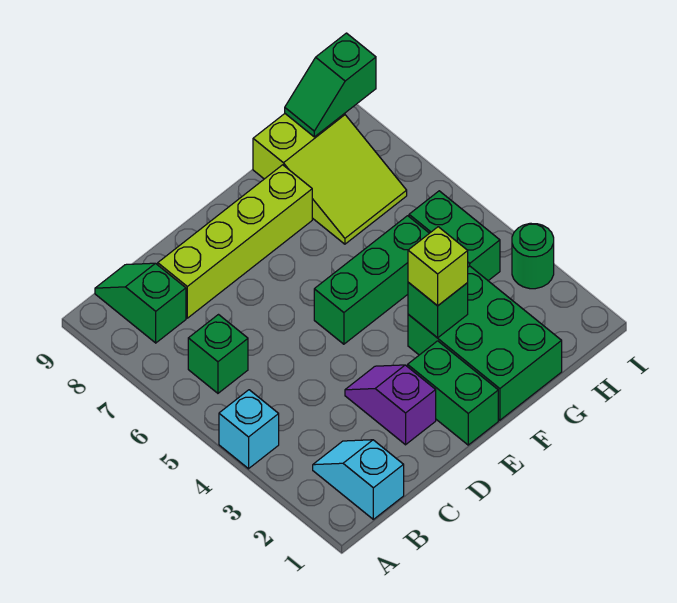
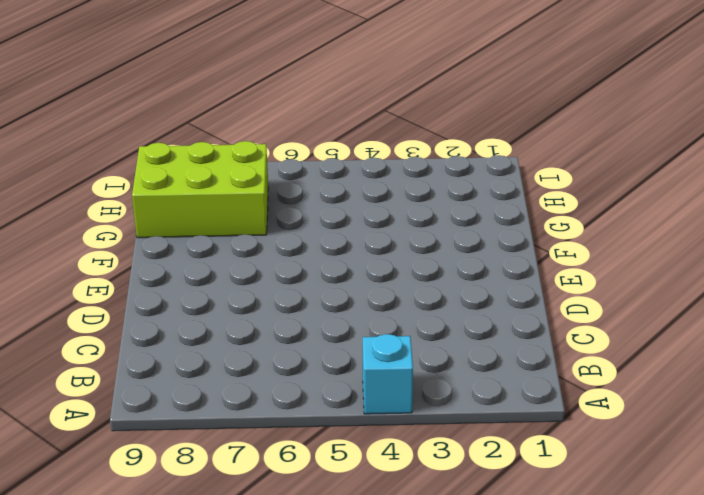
lime brick G7:H9 level 1 -> lime slope G7:H9 level 1 top 9
none -> cyan slope B1:B2 level 1 top 1
none -> green brick B6 level 1
none -> green slope B8:B9 level 1 top 8

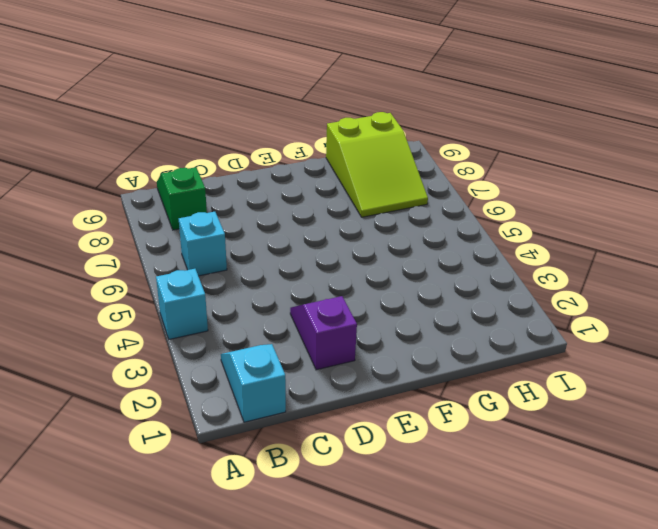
cyan brick B6 level 1 -> green brick B6 level 1
none -> lime brick C8:F8 level 1
none -> green brick E1:E2 level 1
none -> green brick E5:G5 level 1

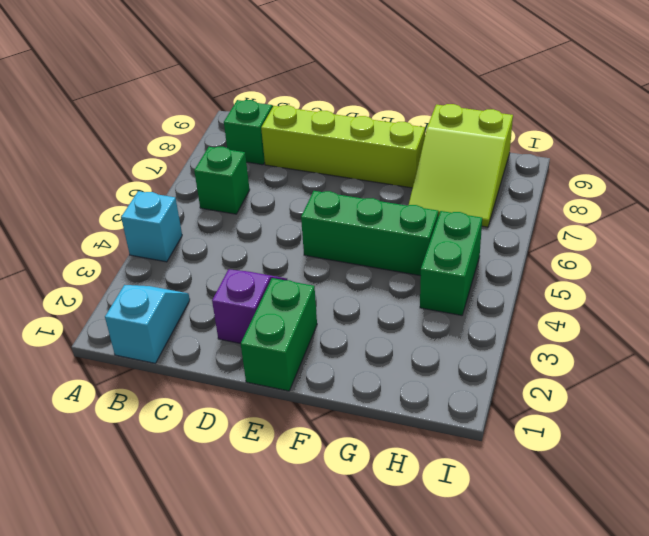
none -> green brick F1:G3 level 1
none -> green round brick I3 level 1
none -> green brick F3 level 2

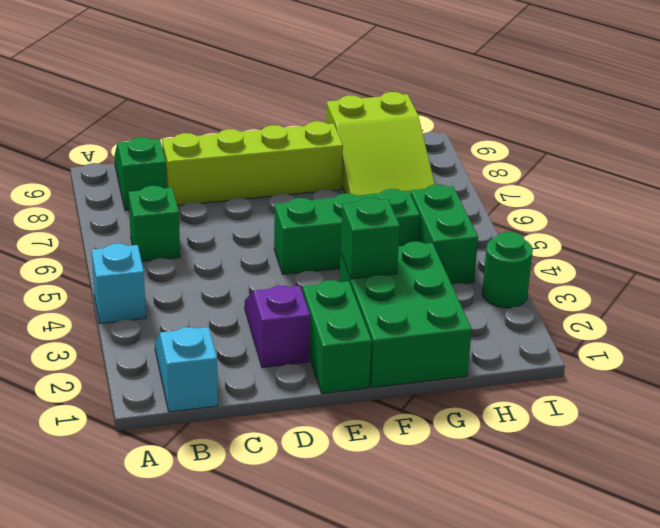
none -> green slope H9:I9 level 2 top I
none -> lime brick F3 level 3

